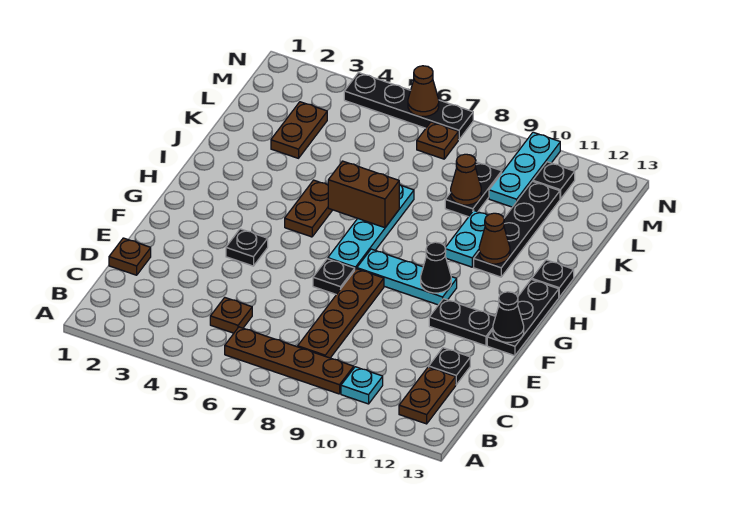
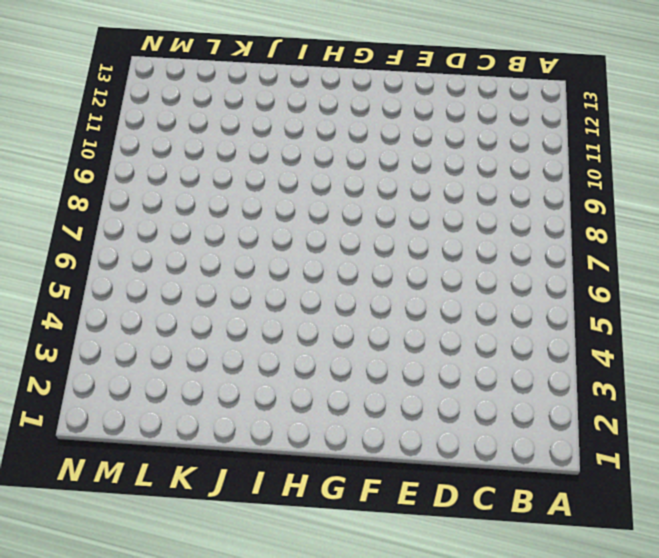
none -> brown plate B6:B9 level 1
none -> cyan plate B10 level 1
none -> brown plate B12:C12 level 1

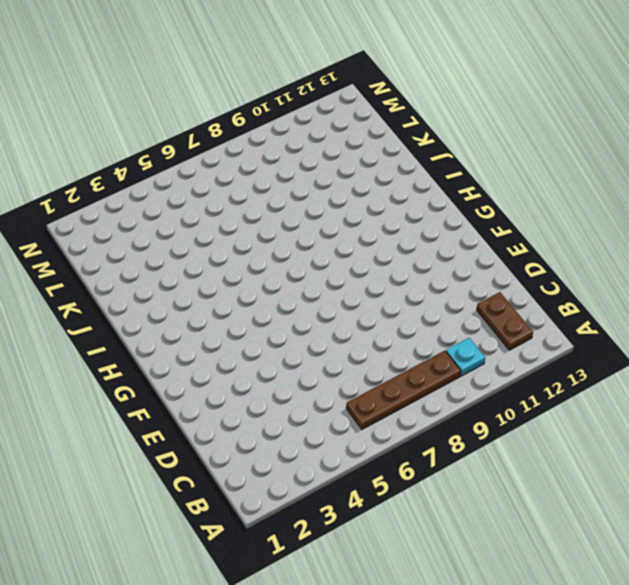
none -> brown plate C5 level 1
none -> brown plate C8:F8 level 1
none -> brown plate D1 level 1

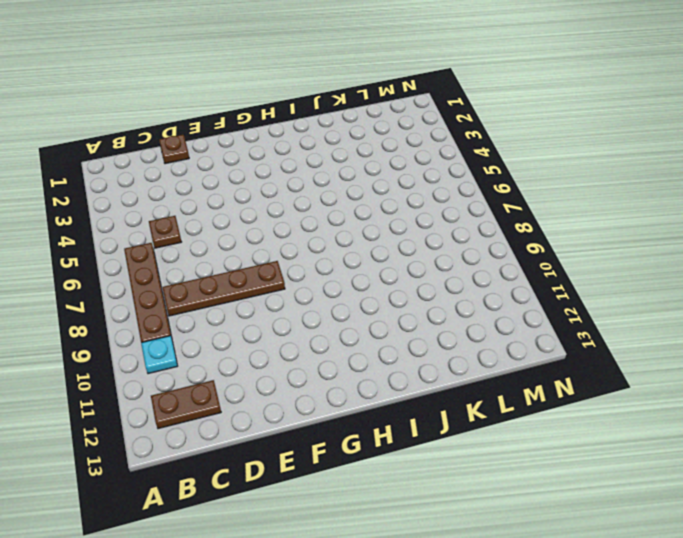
none -> black plate D12 level 1
none -> black plate F4 level 1
none -> black plate F7 level 1

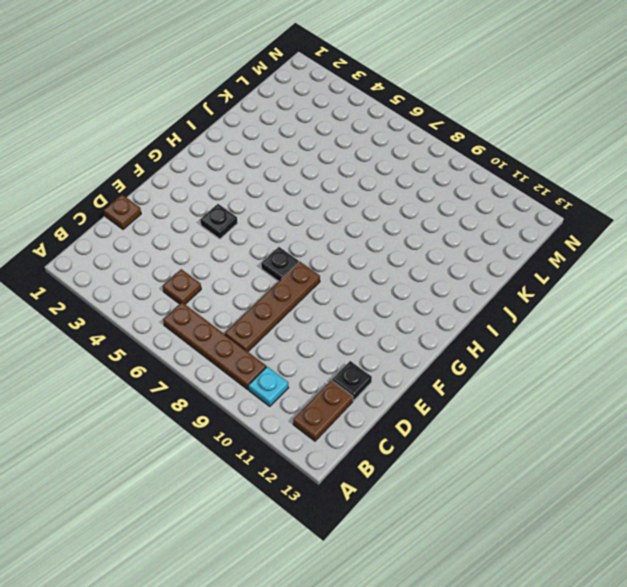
none -> black plate F11:F12 level 1
none -> black plate F13:H13 level 1
none -> cyan plate G7:J7 level 1

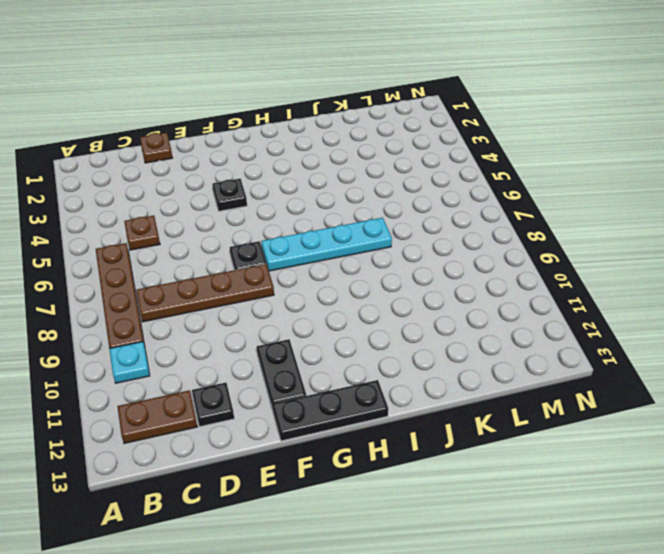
none -> cyan plate G8:G10 level 1
none -> brown plate H5:I5 level 1
none -> cyan plate I10:J10 level 1

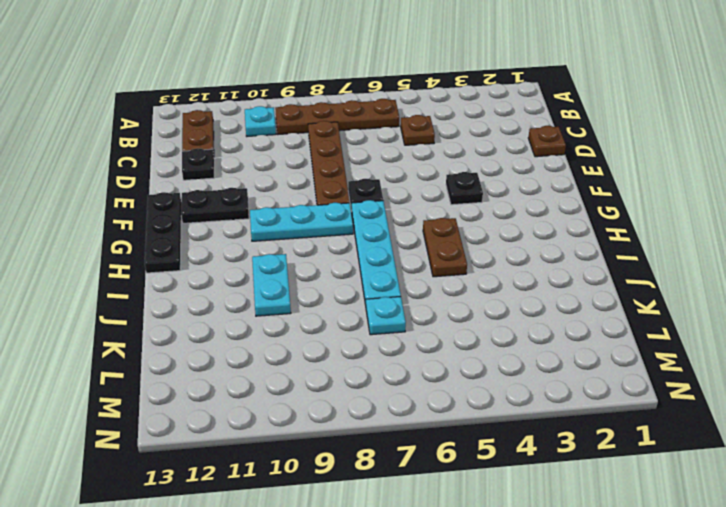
cyan plate K7 level 1 -> none
none -> black plate I11:L11 level 1
none -> black plate I13 level 1
none -> brown plate K3:L3 level 1

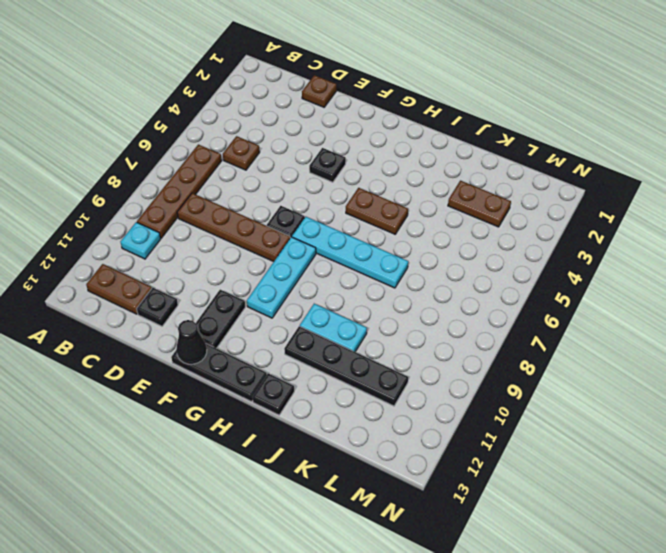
none -> black plate K9:L9 level 1
none -> cyan plate L10:N10 level 1
none -> brown plate M7 level 1

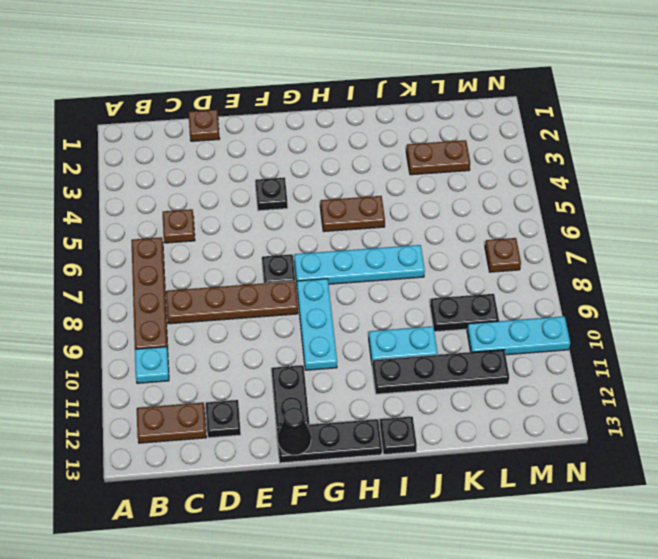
none -> black plate M11 level 1
none -> black plate N4:N7 level 1
none -> black cone G10 level 2

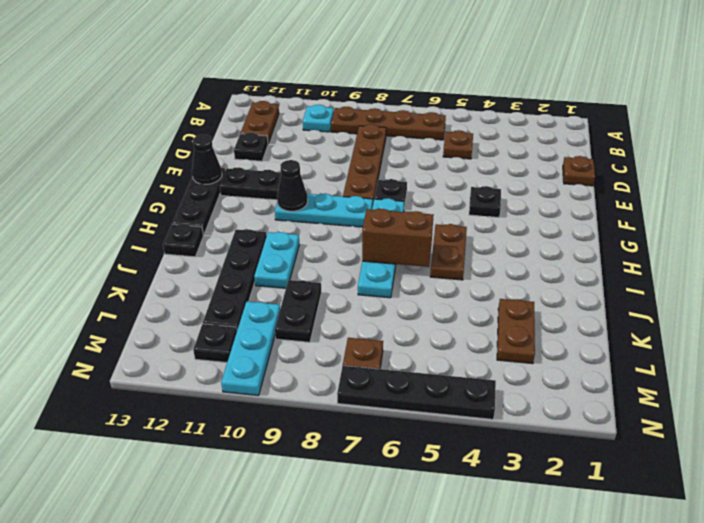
none -> brown cone I11 level 2
none -> brown cone K9 level 2
none -> brown cone N6 level 2

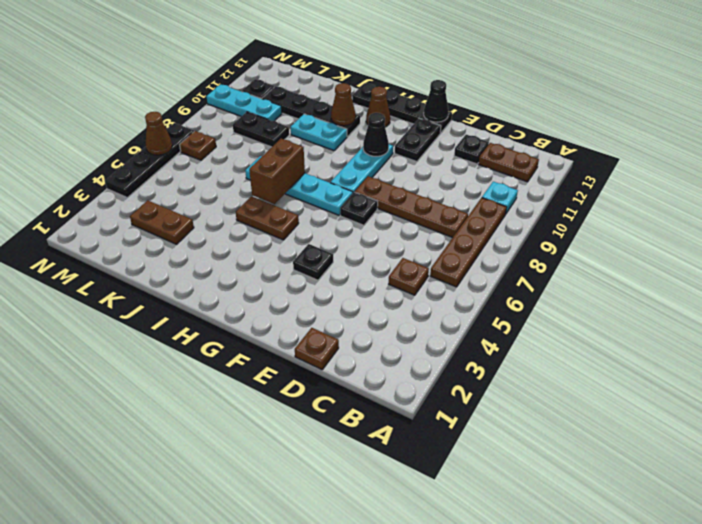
brown cone H12 level 1 -> brown cone K9 level 2

